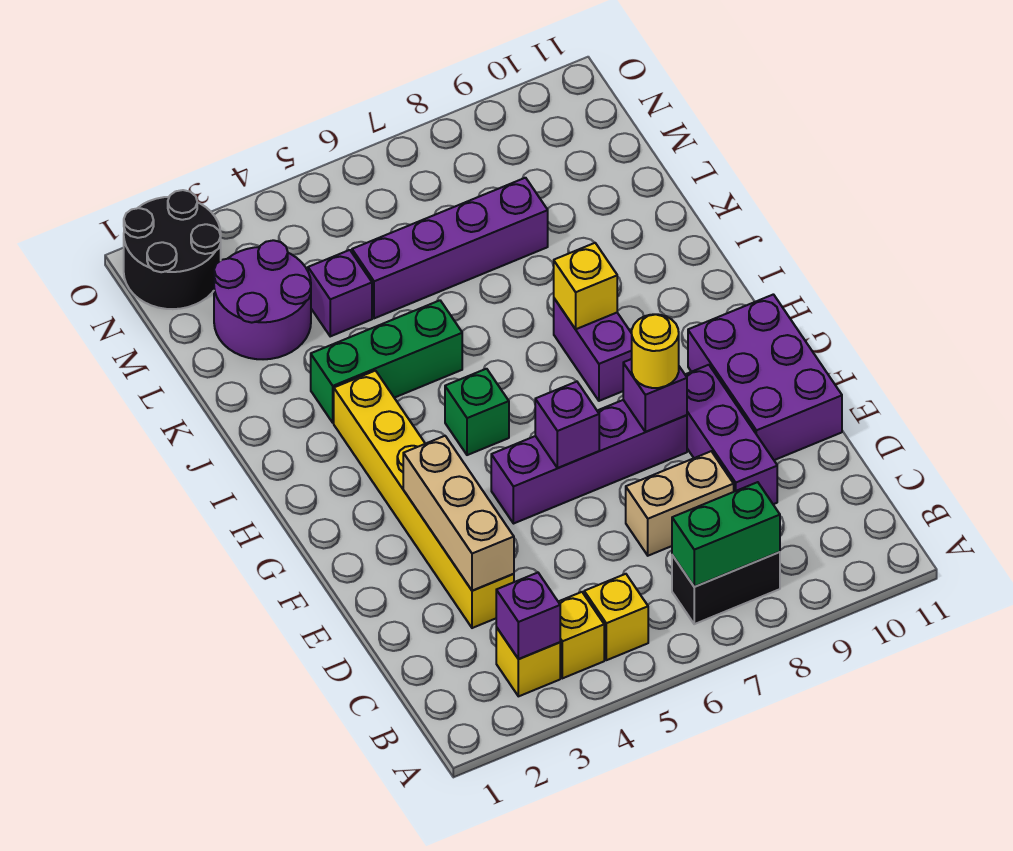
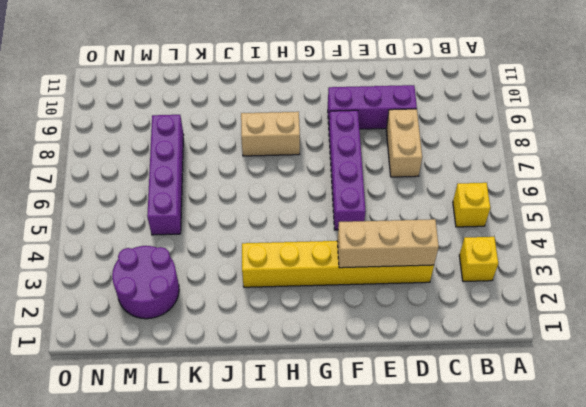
tan brick H8:I8 level 1 -> purple brick H8:I8 level 1
none -> yellow brick B4 level 1
none -> black brick B7:B8 level 1
none -> purple brick E10:G11 level 1

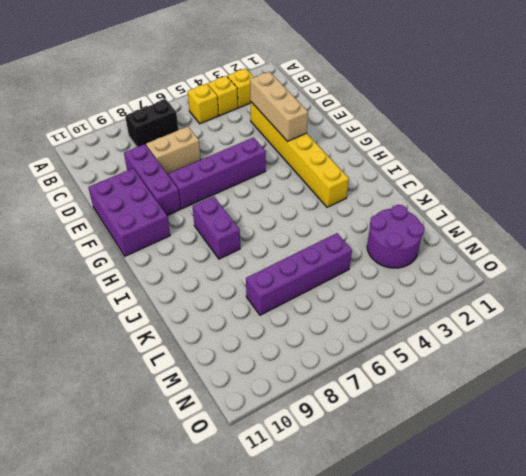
none -> green brick H5 level 1
none -> green brick J3:J5 level 1
none -> purple brick L4 level 1

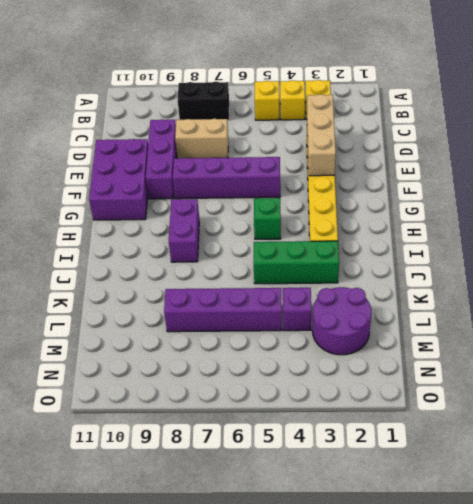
none -> black round brick N1:O2 level 1
none -> purple brick B3 level 2
none -> green brick B7:B8 level 2

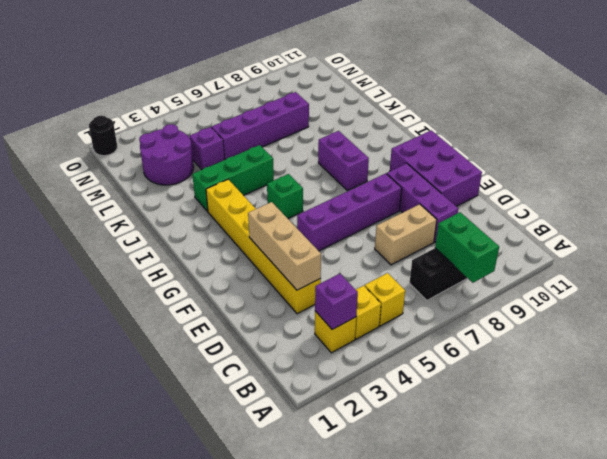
green brick A8:B8 level 2 -> green brick B7:B8 level 2
black round brick O1 level 1 -> black round brick N1:O2 level 1
none -> purple brick F6 level 2
none -> purple brick F8 level 2
none -> yellow brick I8 level 2

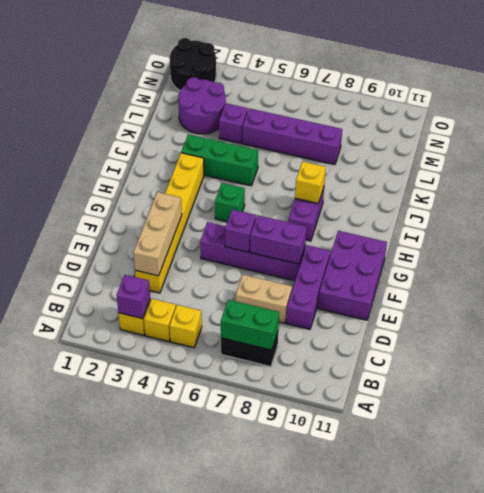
purple brick F7:F8 level 2 -> purple brick F8 level 2
none -> yellow round brick F8 level 3

